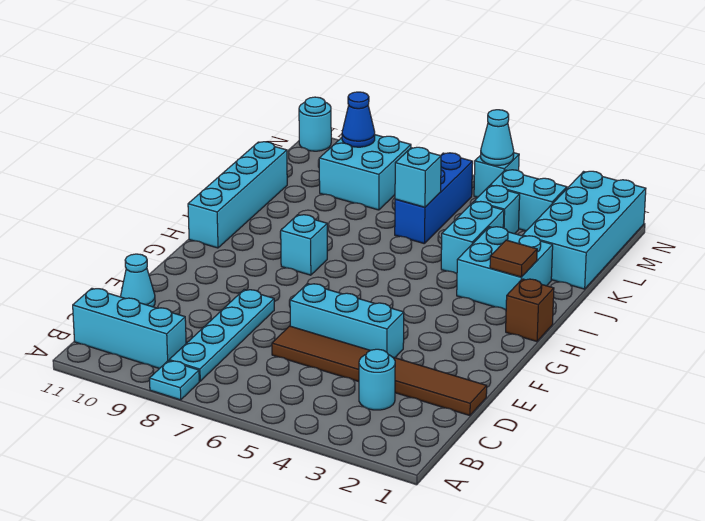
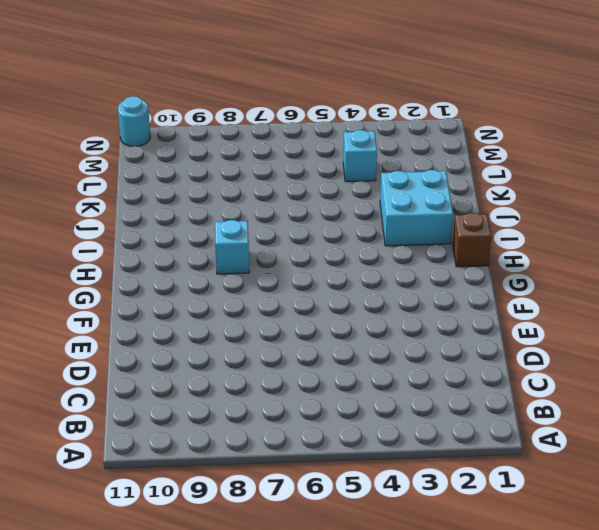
none -> cyan plate A8 level 1
none -> cyan plate B8:E8 level 1
none -> cyan brick B9:B11 level 1

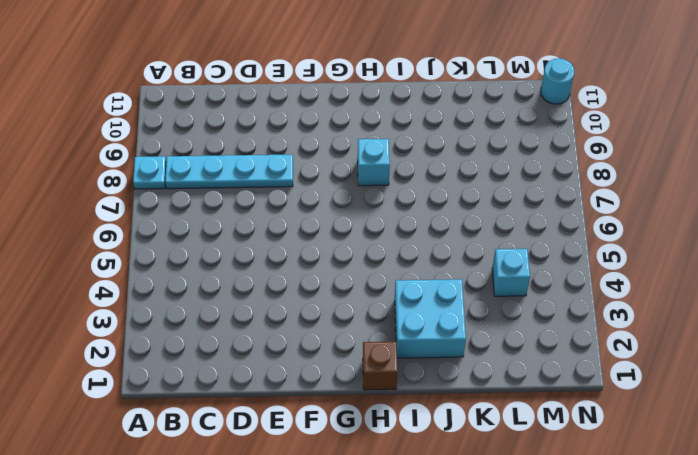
none -> cyan brick B9:B11 level 1
none -> cyan round brick C3 level 1
none -> brown tile D1:D6 level 1

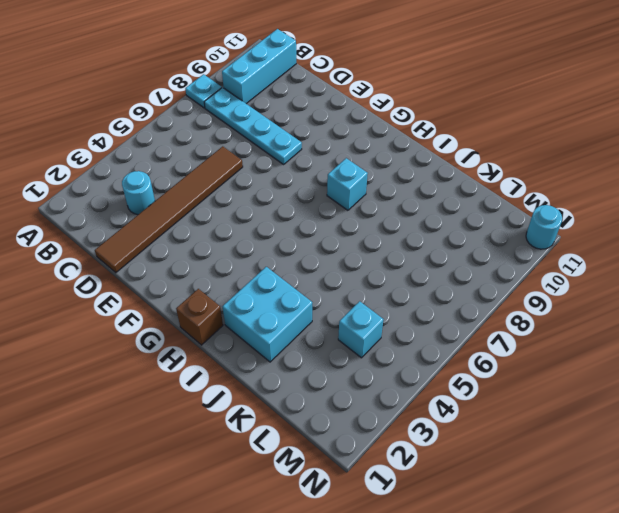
none -> cyan cone D11 level 1
none -> cyan brick E4:E6 level 1
none -> cyan brick H11:K11 level 1

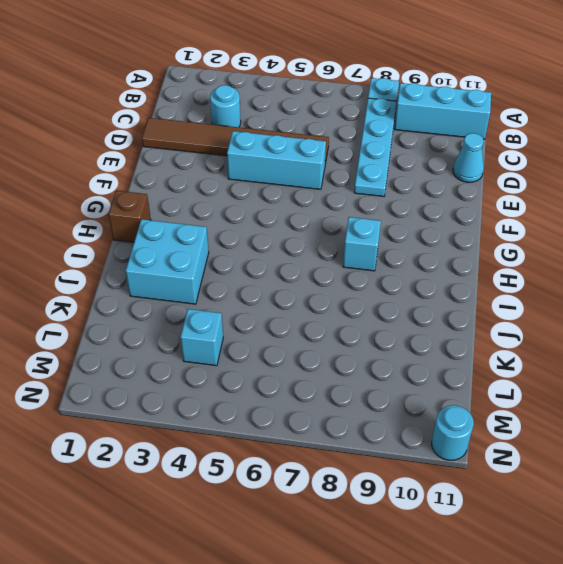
none -> cyan brick H11:K11 level 1
none -> cyan brick J4:K4 level 1
none -> cyan brick K1:N2 level 1

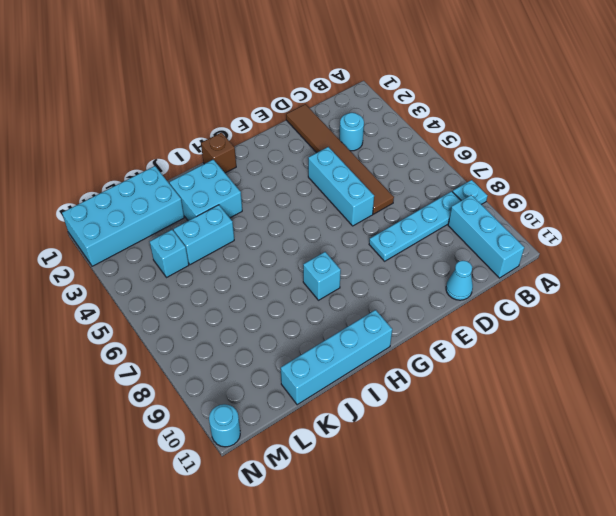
none -> blue brick K6:M6 level 1
none -> cyan brick L8:M9 level 1
none -> cyan brick M3:M4 level 1

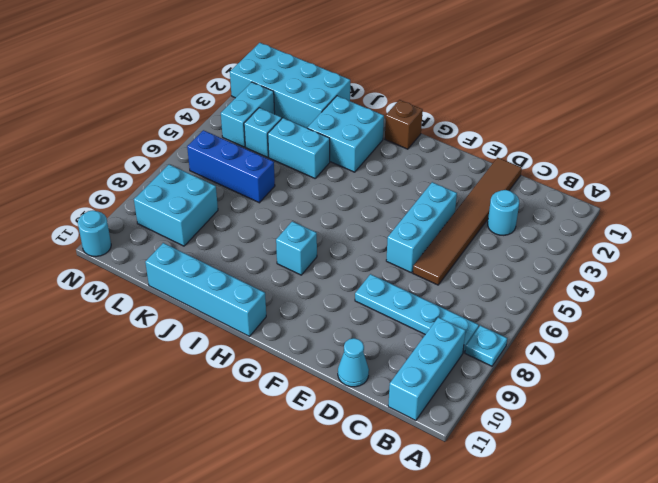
none -> cyan brick N5 level 1
none -> brown tile I2 level 2
none -> cyan brick K6 level 2

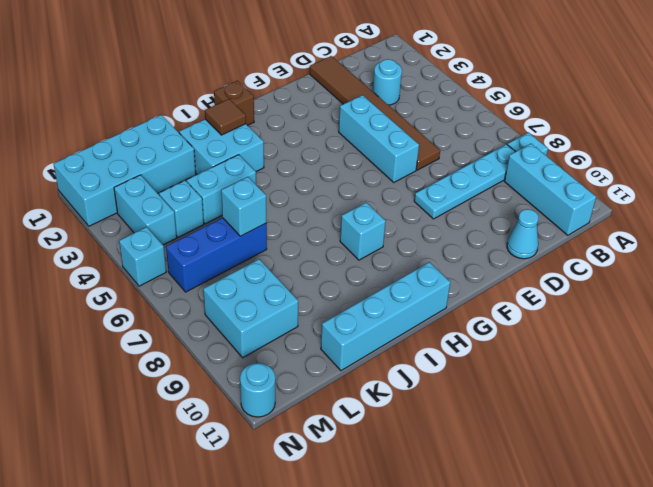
none -> blue cone M9 level 2
none -> cyan cone N5 level 2

